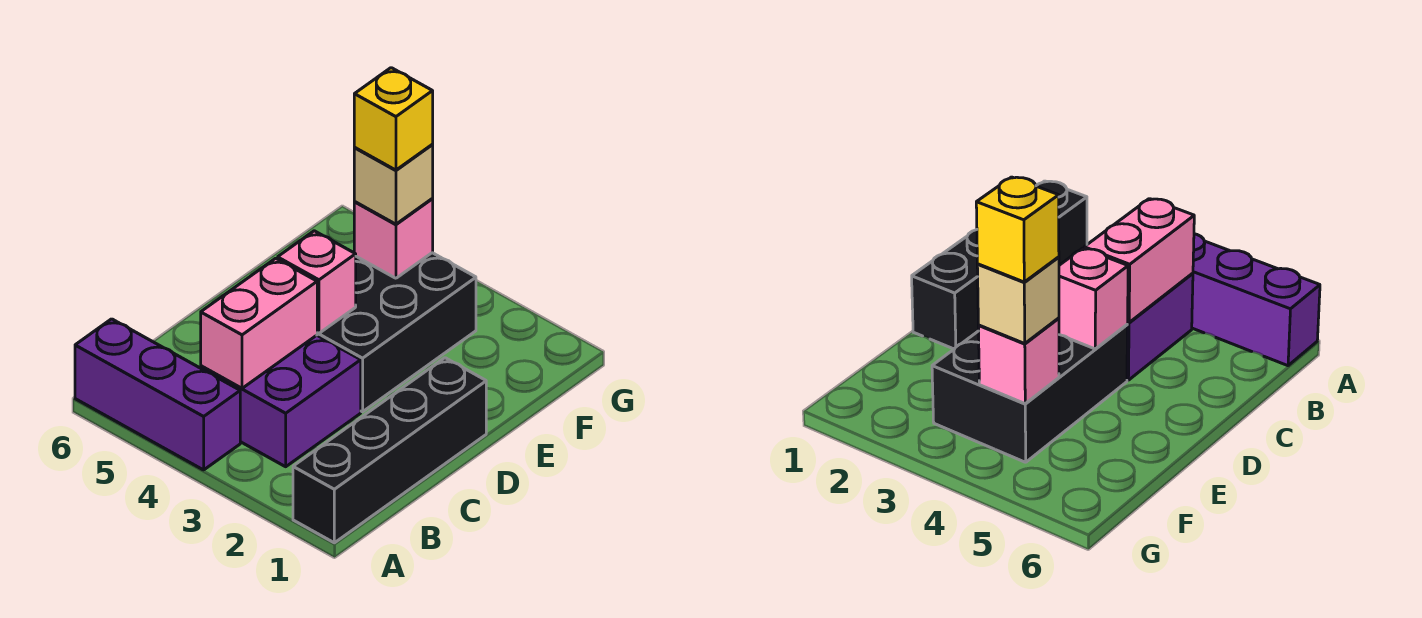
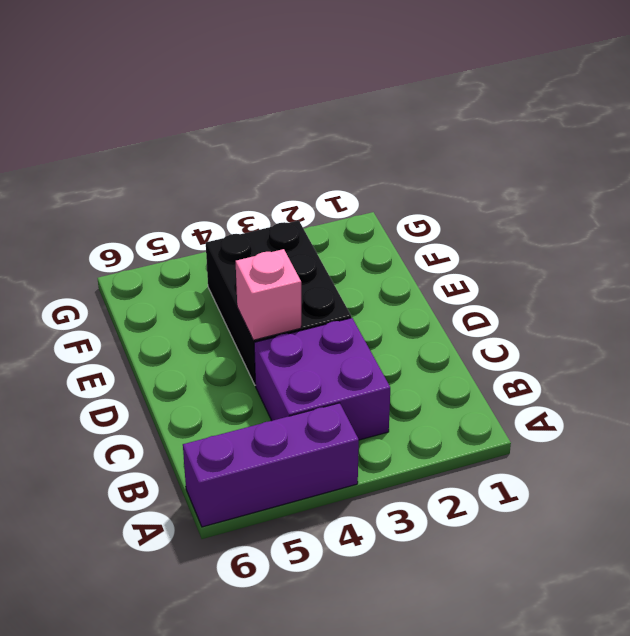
none -> black brick A1:D1 level 1
none -> pink brick B4:C4 level 2

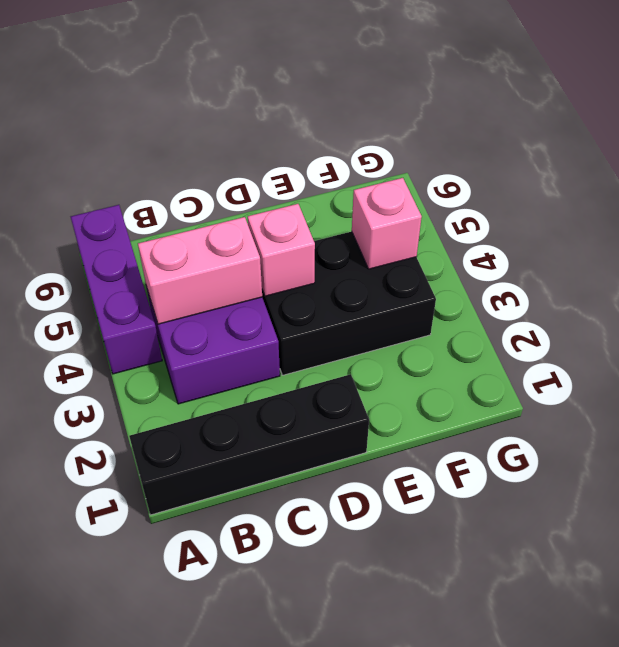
none -> tan brick F4 level 3
none -> yellow brick F4 level 4

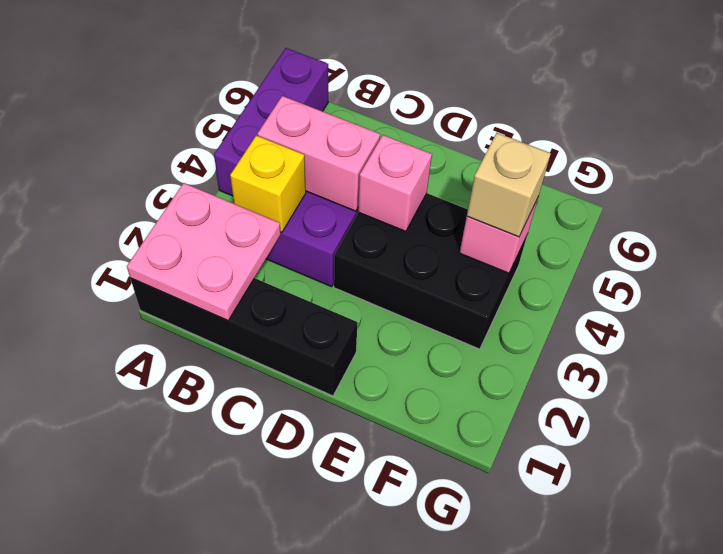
pink plate A1:B2 level 2 -> none
yellow brick B3 level 2 -> yellow brick F4 level 4

